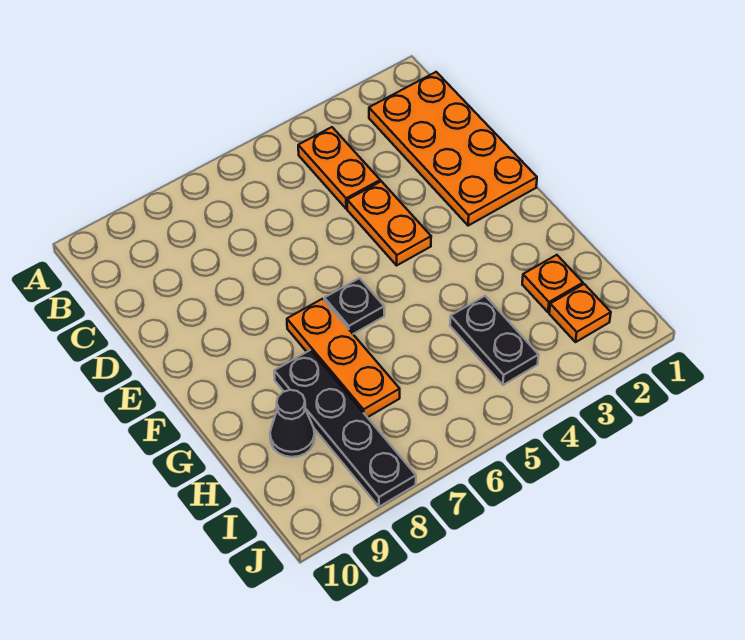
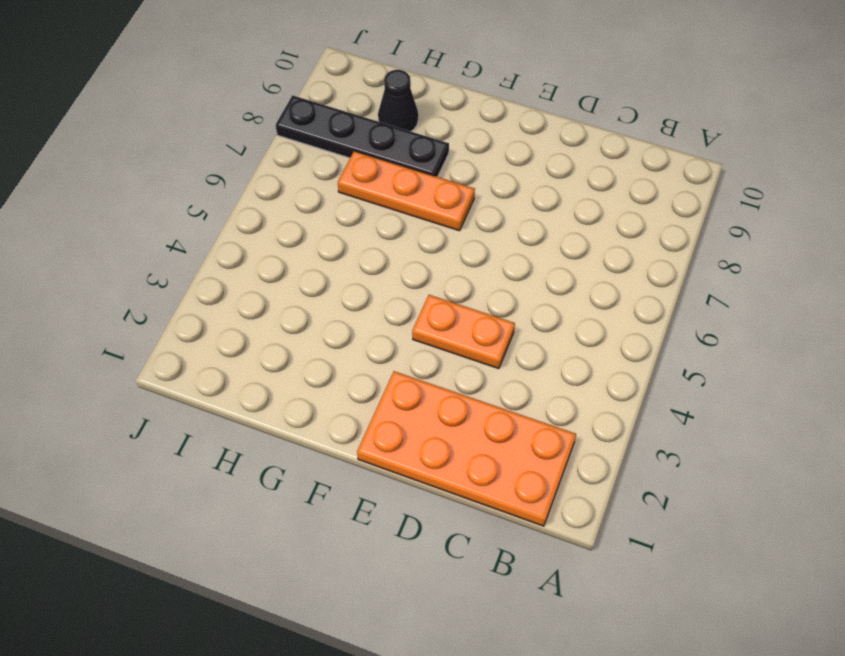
none -> orange plate B4:C4 level 1
none -> black plate F6 level 1

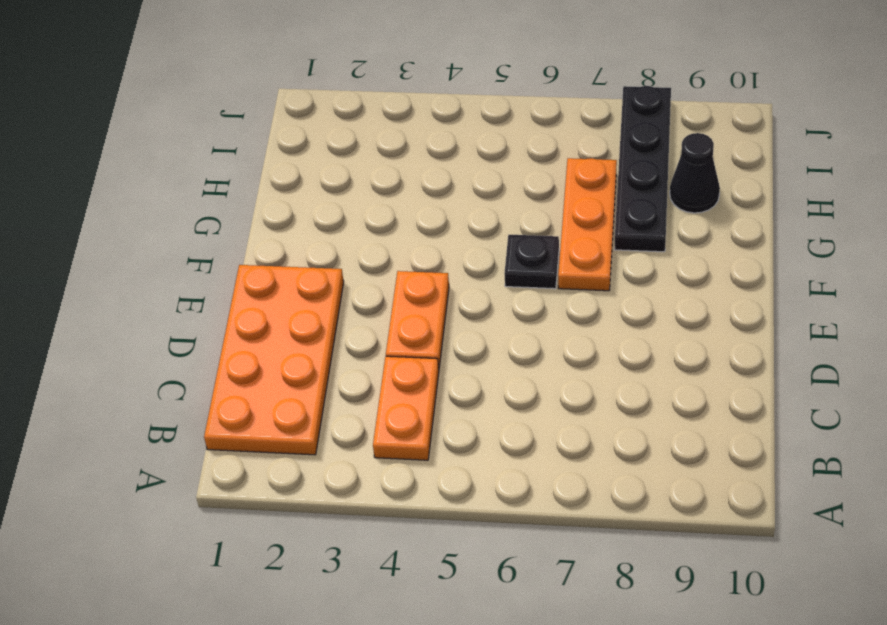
none -> orange plate H2 level 1
none -> black plate H4:I4 level 1

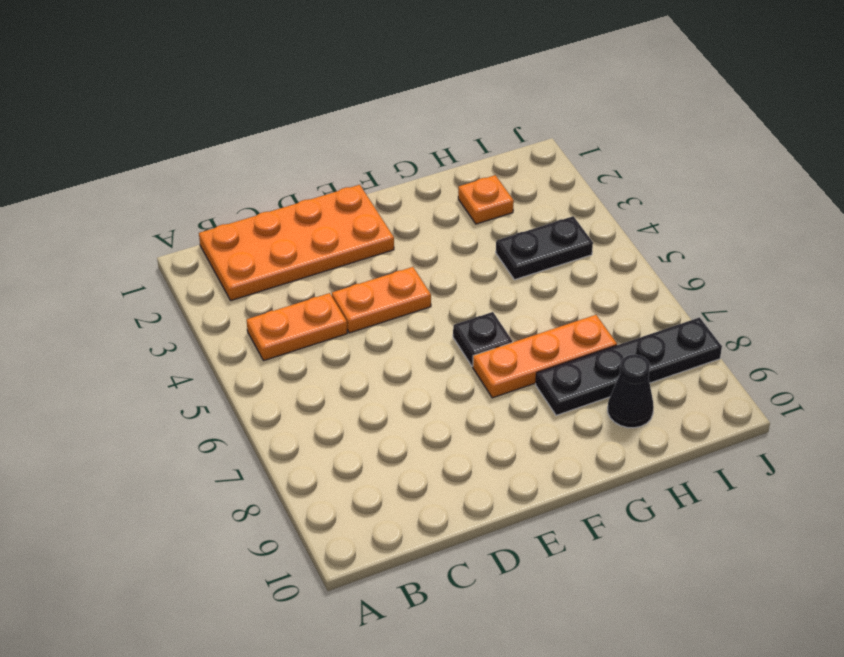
none -> orange plate I2 level 1

